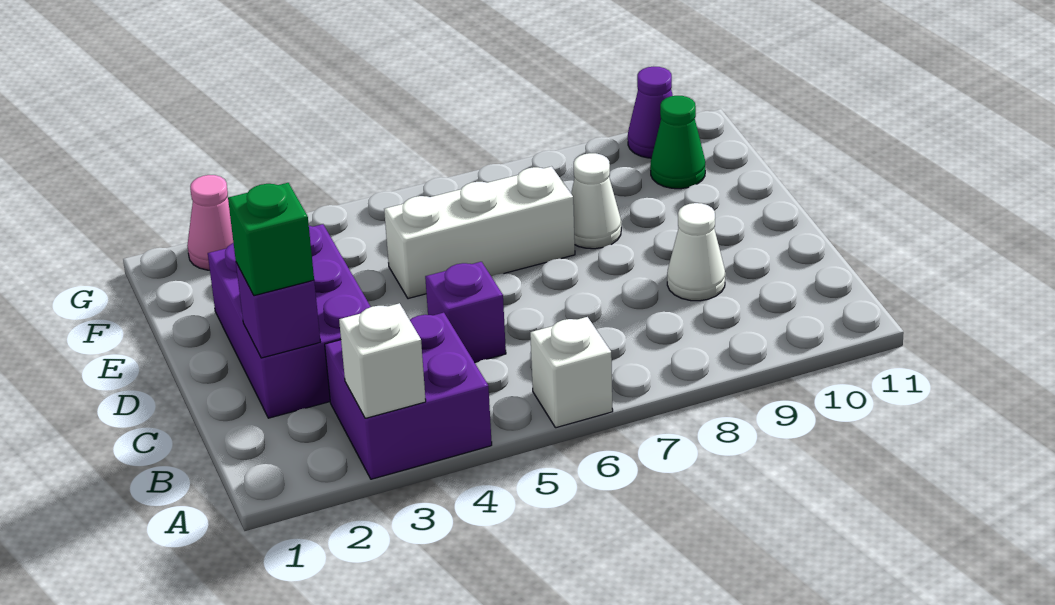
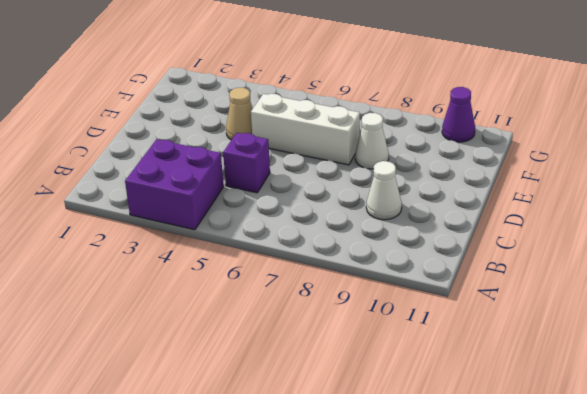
tan cone E4 level 1 -> none
none -> white brick A6 level 1
none -> purple brick C2:E3 level 1
none -> green cone F10 level 1

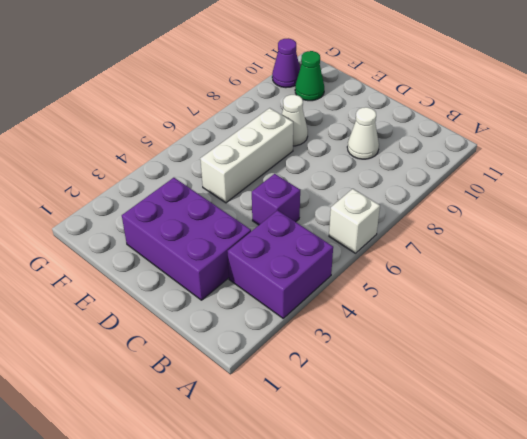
none -> pink cone G2 level 1
none -> white brick A3 level 2
none -> purple brick C2 level 2

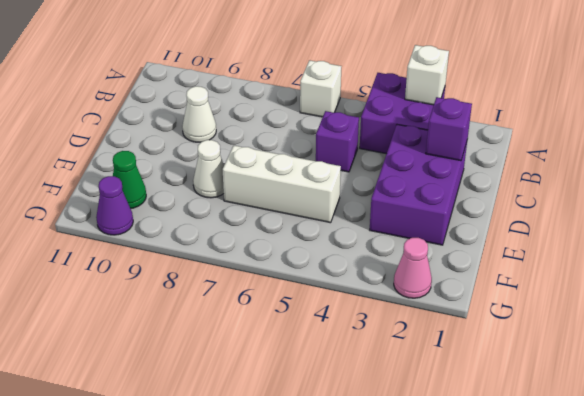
none -> green brick C2 level 3

